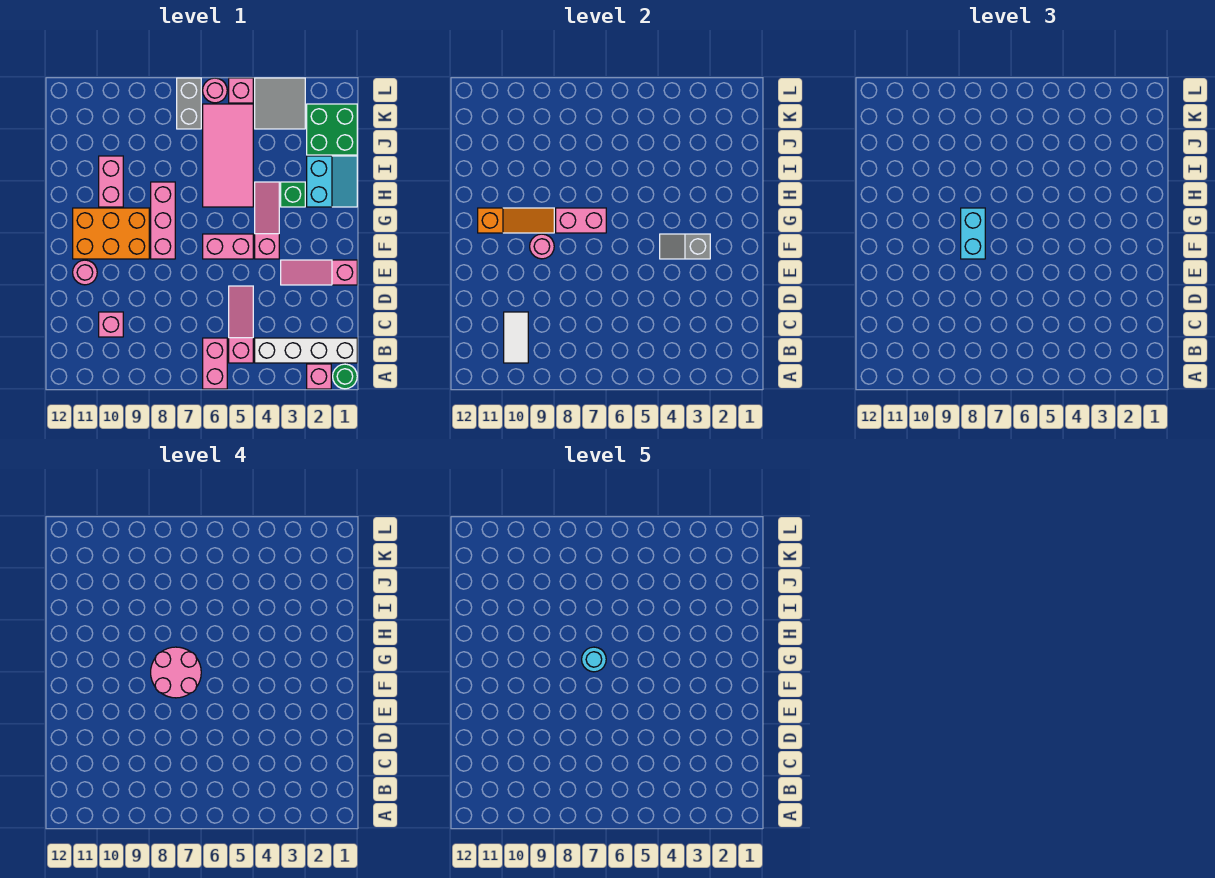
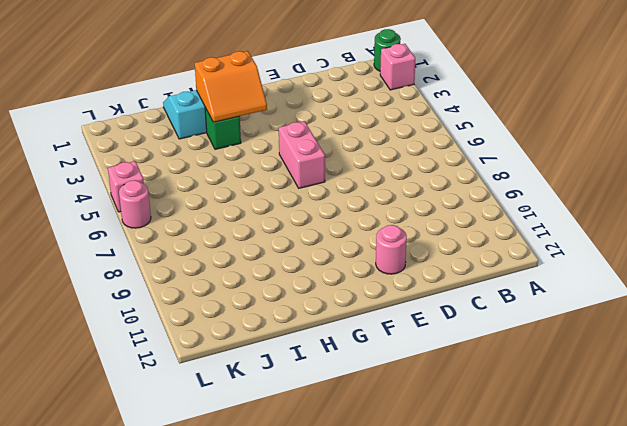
orange slope G2:H3 level 2 top 2 -> none
none -> pink brick A6:B6 level 1
none -> white brick B1:B4 level 1
none -> pink slope B5:D5 level 1 top B

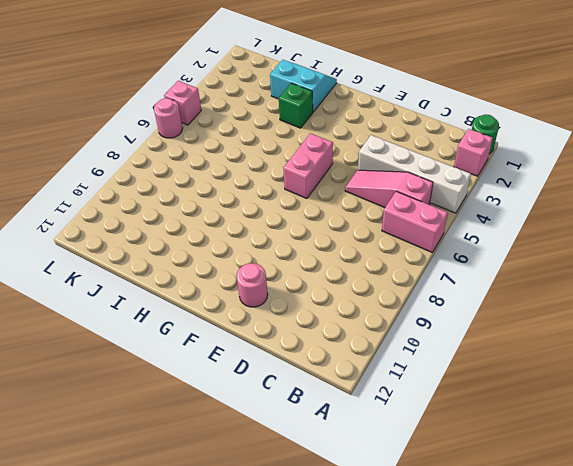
white brick A4:D4 level 1 -> white brick B1:B4 level 1
none -> pink brick C10 level 1
none -> pink slope E1:E3 level 1 top 1
none -> pink slope F4:H4 level 1 top F

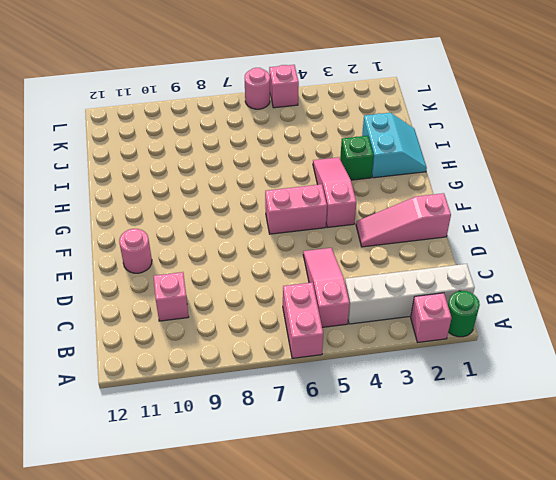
none -> pink brick F8:H8 level 1
none -> orange brick F9:G11 level 1
none -> pink tile H5:K6 level 1

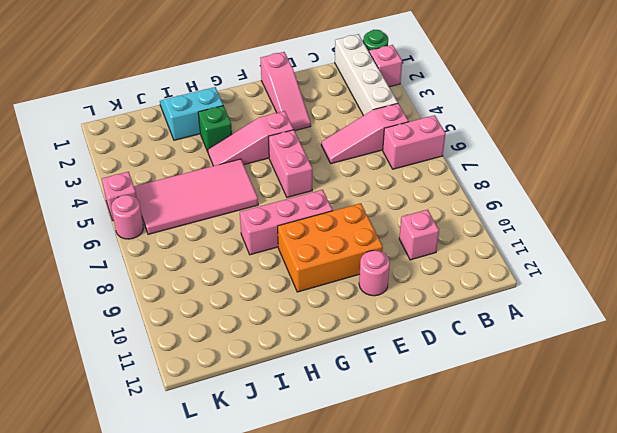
orange brick E9:G10 level 1 -> orange brick F9:G11 level 1
none -> pink brick H10:I10 level 1
none -> green brick J1:K2 level 1
none -> grey tile K3:L4 level 1

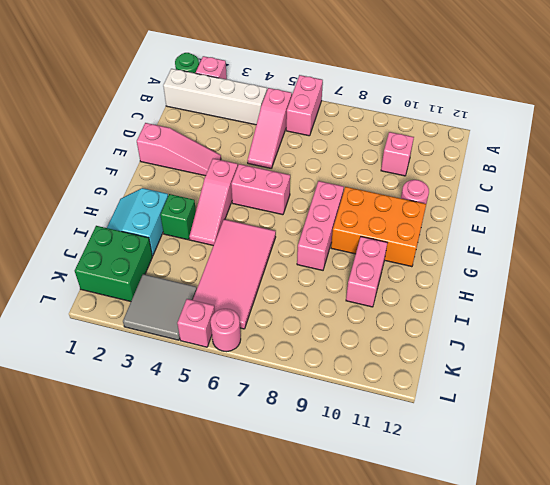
none -> grey brick K7:L7 level 1
none -> white tile B10:C10 level 2
none -> grey slope F3:F4 level 2 top 3

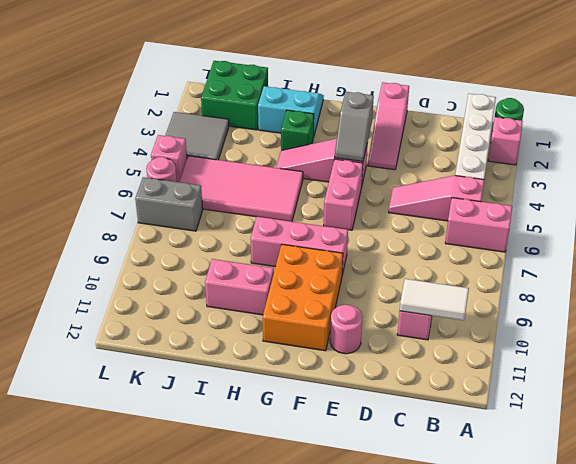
none -> pink round brick F9 level 2
none -> pink brick G7:G8 level 2
none -> orange slope G9:G11 level 2 top 11

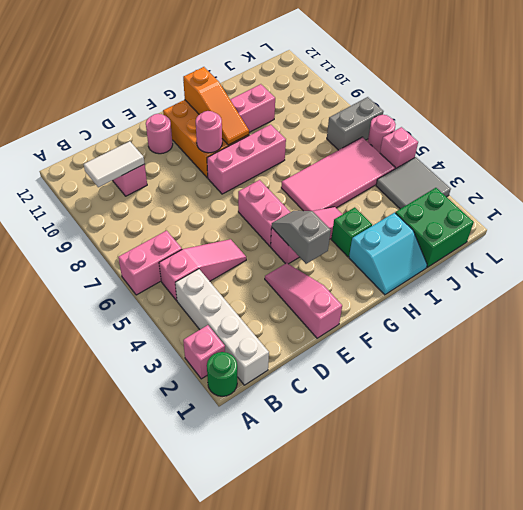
none -> pink brick G7:G8 level 2
none -> cyan brick F8:G8 level 3
none -> pink round brick F7:G8 level 4

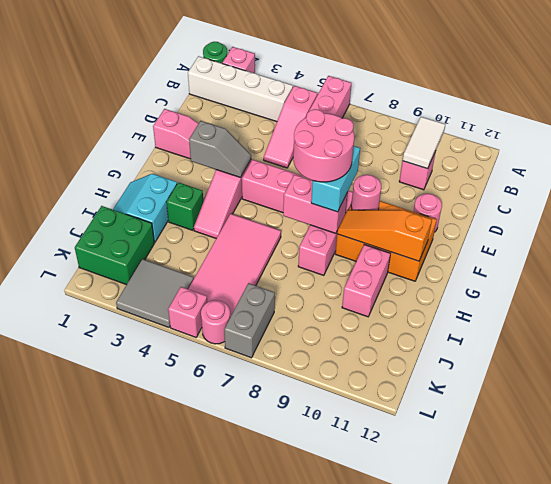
none -> cyan round brick G7 level 5

